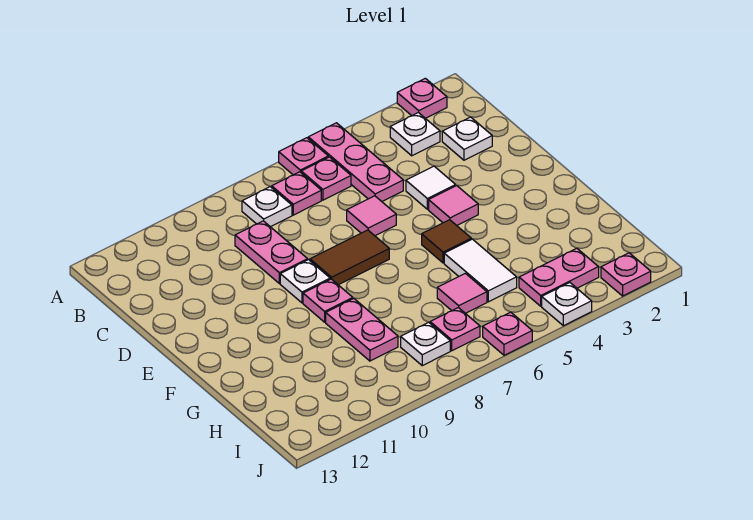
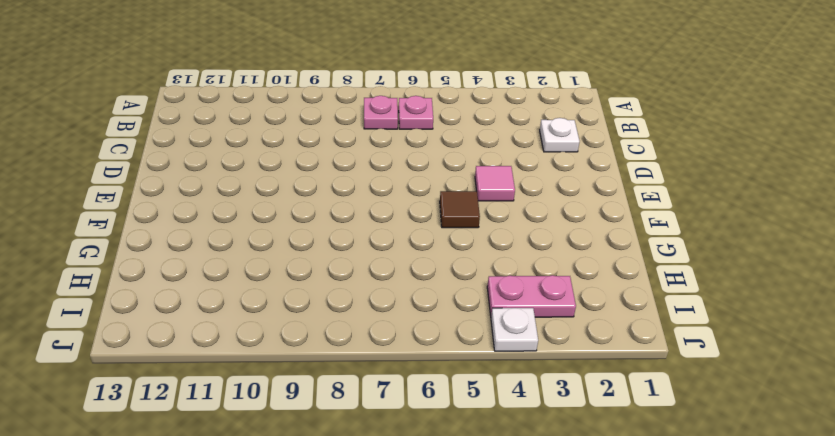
none -> pink plate A2 level 1
none -> pink plate A5:C5 level 1
none -> pink plate A6 level 1

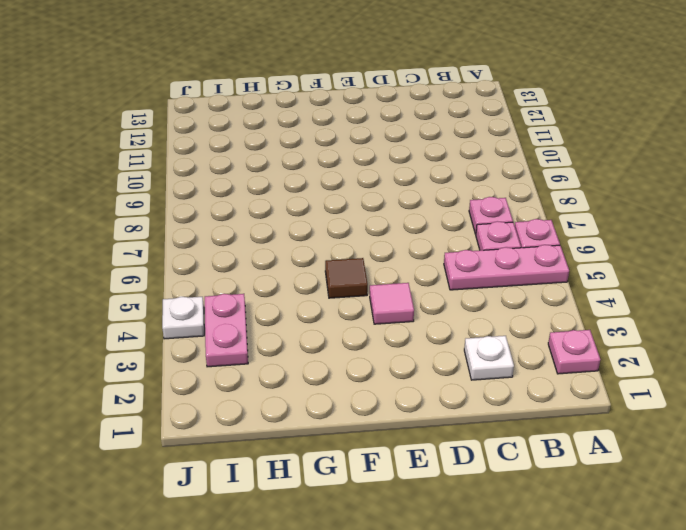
none -> white plate B3 level 1
none -> white plate B8 level 1
none -> pink plate C9:D9 level 1

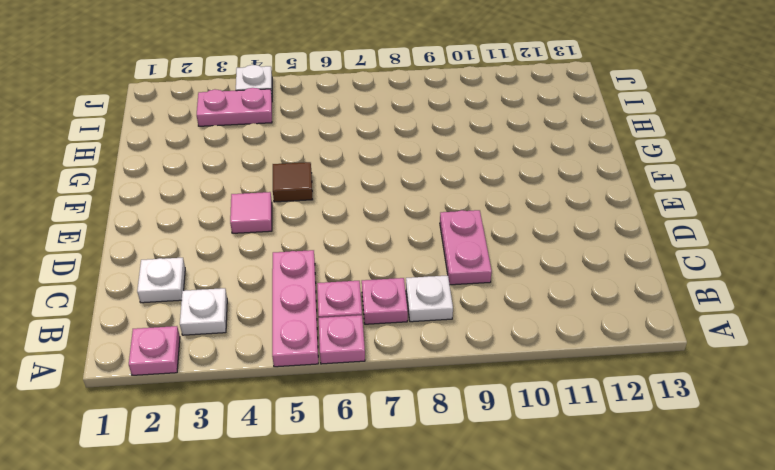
none -> white tile D4 level 1
none -> pink tile D6 level 1
none -> brown tile E7:E8 level 1

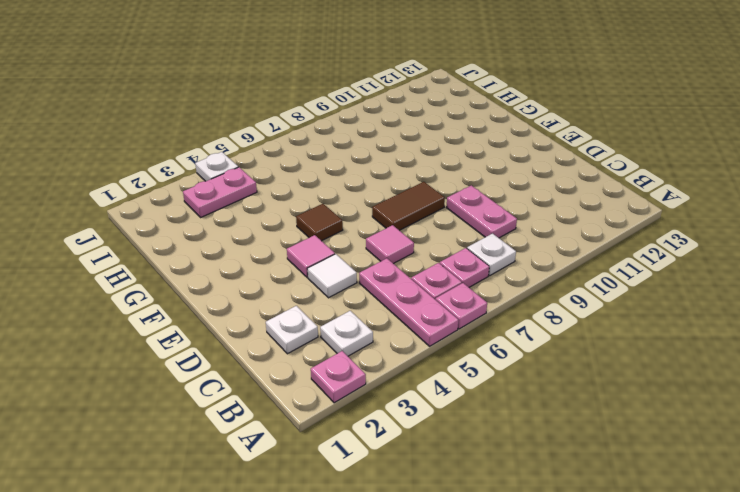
none -> white plate E9 level 1
none -> pink plate F9 level 1
none -> white tile G5:H5 level 1

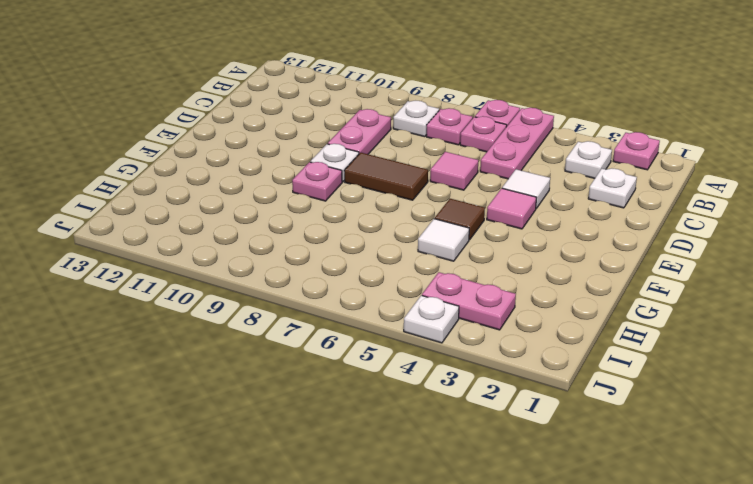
white tile G5 level 1 -> white tile G5:H5 level 1
none -> pink plate G9:H9 level 1
none -> pink tile H6 level 1
none -> pink plate I7 level 1

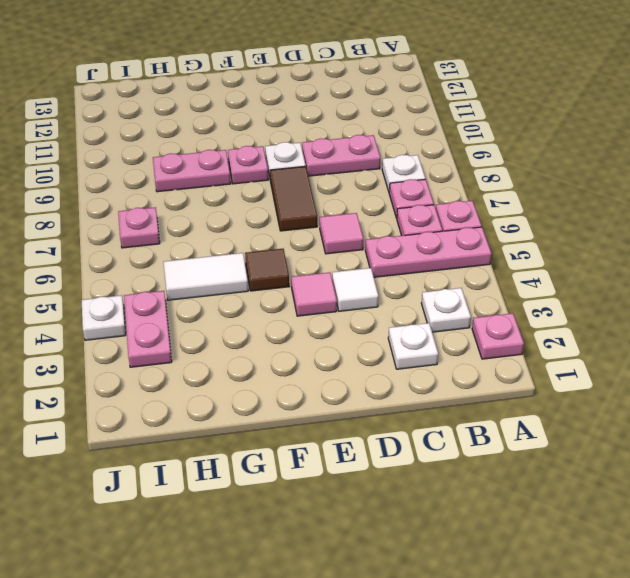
none -> pink tile H6 level 1
none -> white plate I8 level 1
none -> pink plate J2 level 1

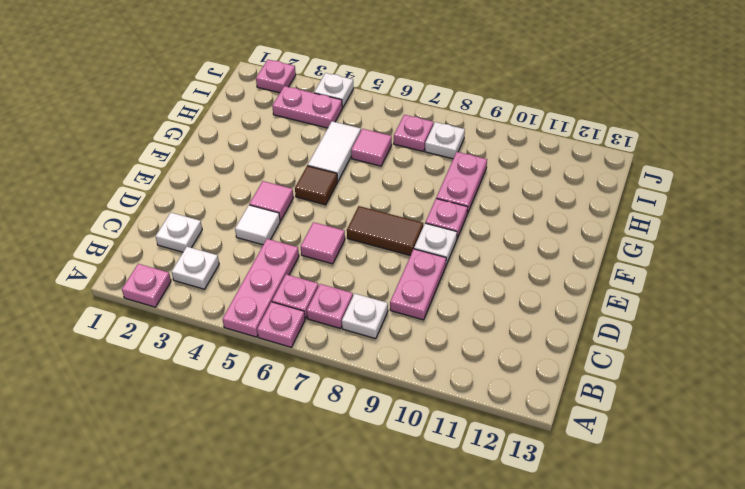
none -> pink plate J6 level 1

